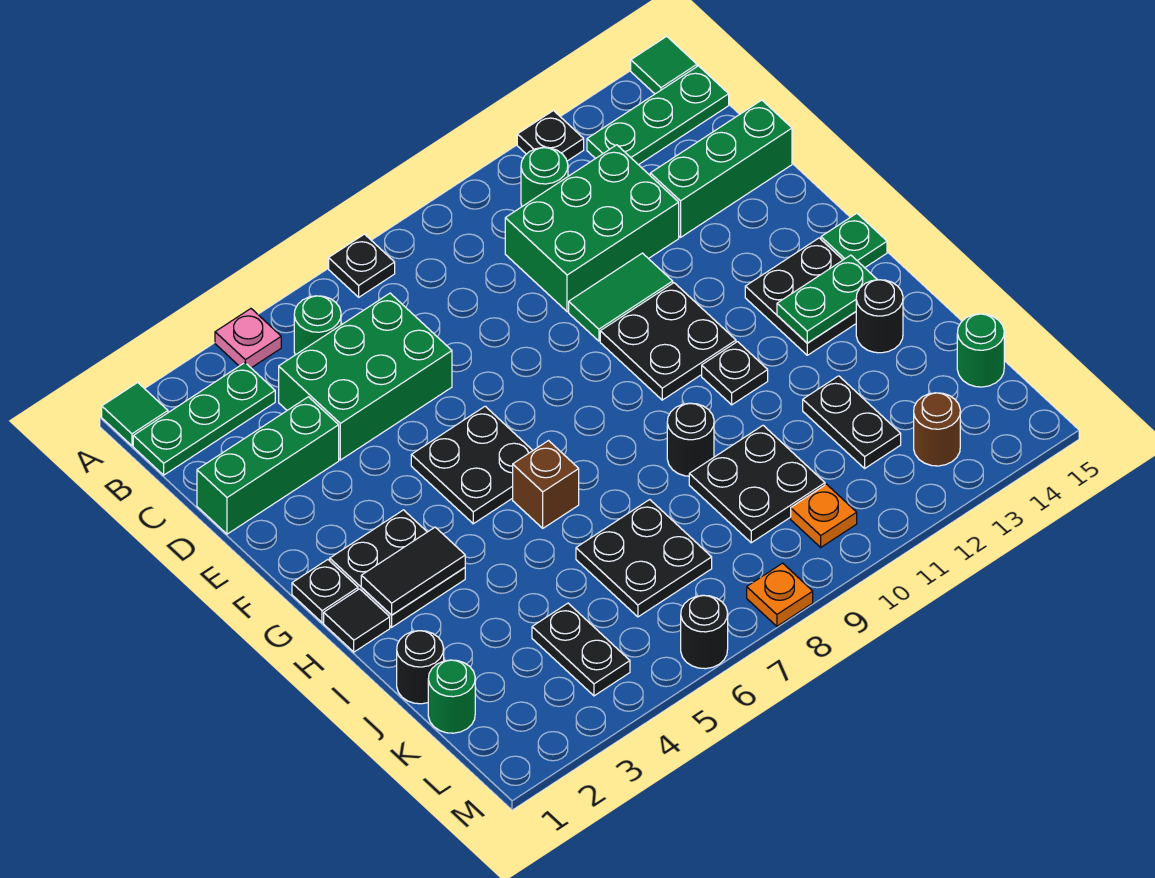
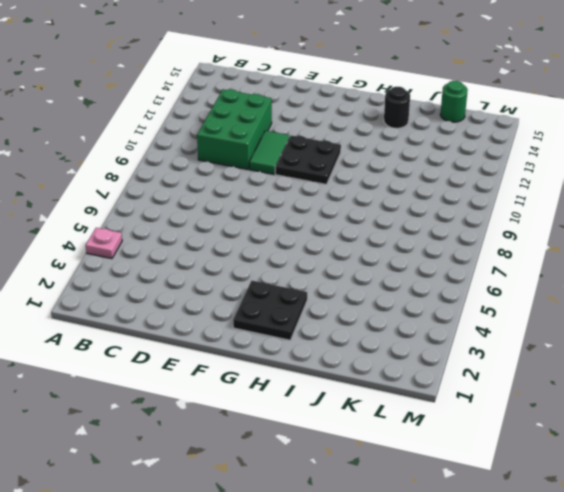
none -> green tile A1 level 1
none -> black plate A7 level 1
none -> black plate A12 level 1
none -> green tile A15 level 1

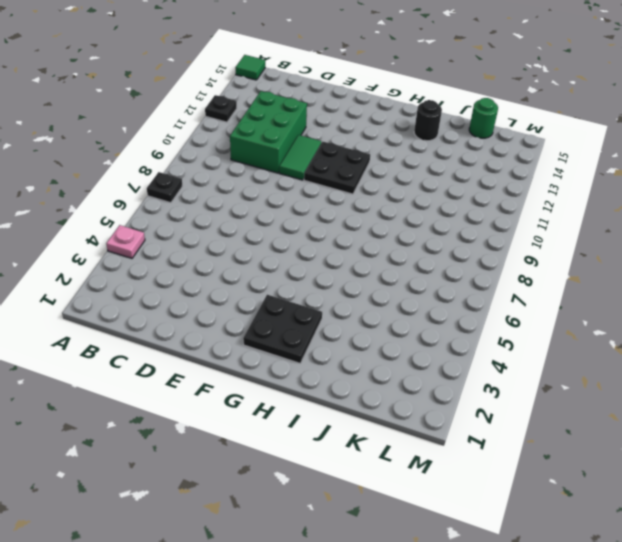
none -> green tile A1 level 1
none -> green plate B1:B3 level 1
none -> green round brick B5 level 1
none -> green round brick B11 level 1

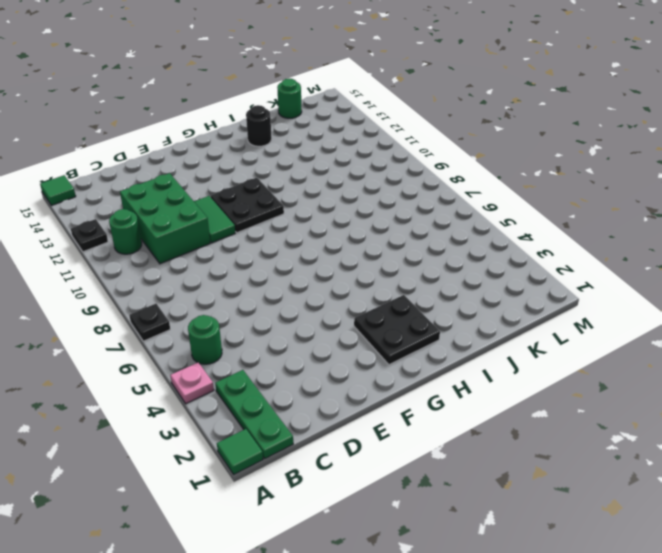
none -> green plate B13:B15 level 1
none -> green brick C4:D6 level 1
none -> green brick D1:D3 level 1
none -> green brick D13:D15 level 1

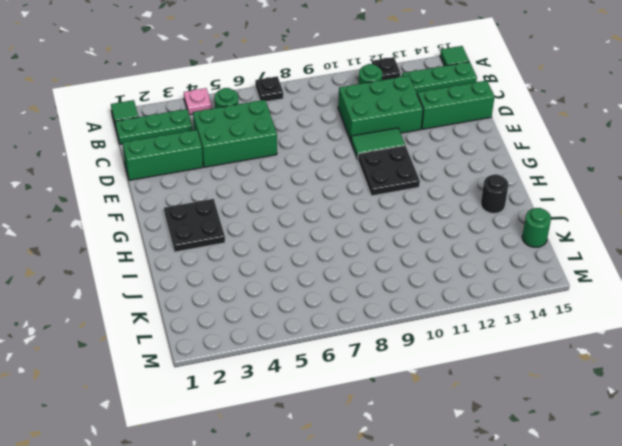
none -> black plate F5:G6 level 1
none -> black plate G1 level 1
none -> black plate G13:H14 level 1
none -> green plate G15 level 1

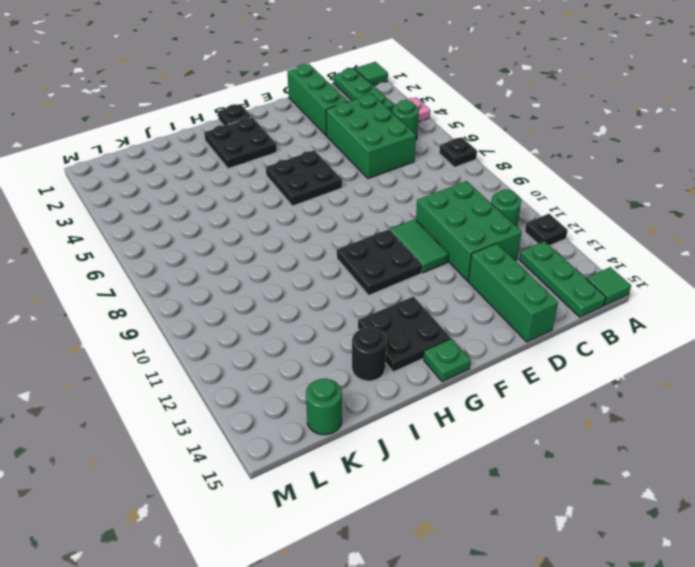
none -> black tile H1 level 1
none -> brown brick H6 level 1
none -> black plate H11 level 1
none -> black round brick I9 level 1

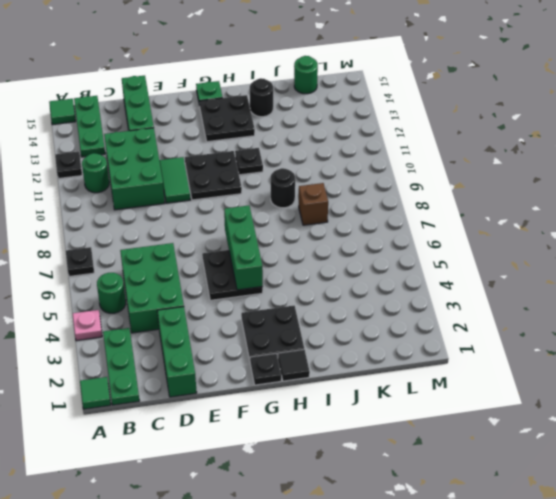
green brick G5:G7 level 2 -> none
brown brick J8 level 1 -> brown brick H6 level 1
none -> black round brick J1 level 1
none -> black plate J6:K7 level 1
none -> black plate J9:K10 level 1
none -> black plate J12:K12 level 1

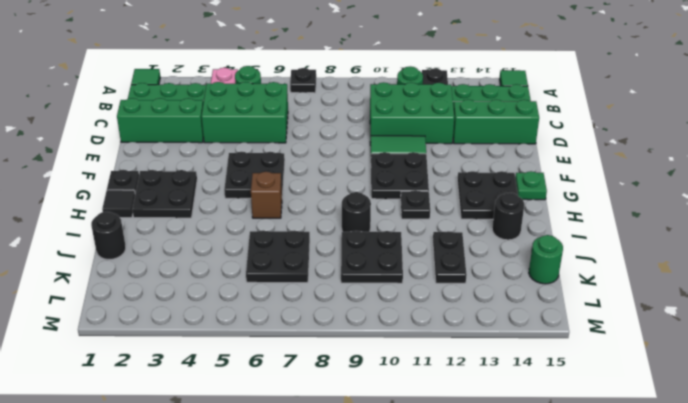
none -> green round brick K1 level 1
none -> black plate K4:L4 level 1
none -> orange plate L10 level 1
none -> brown round brick L13 level 1

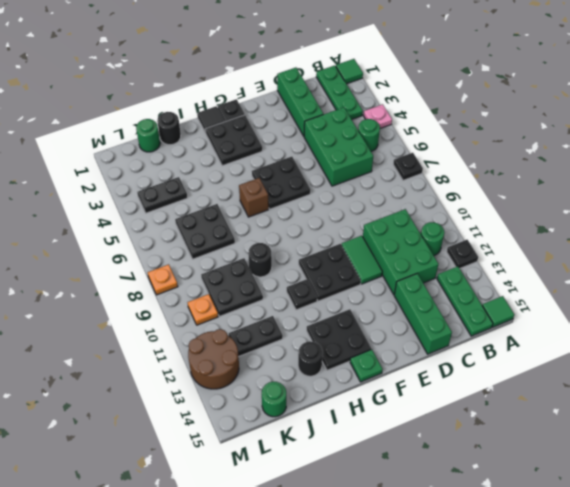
brown round brick L12:M13 level 1 -> brown round brick L13 level 1
none -> black round brick M6 level 1
none -> black tile H2:H3 level 2
none -> green plate H13:H14 level 2

